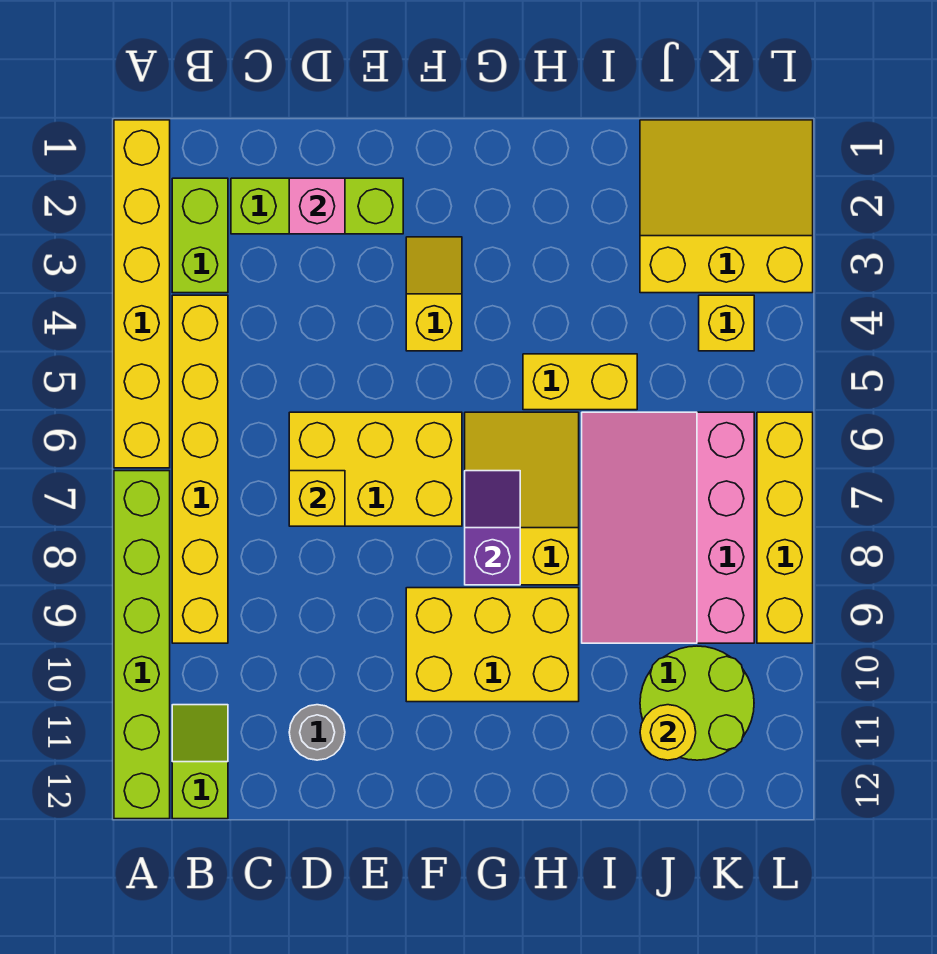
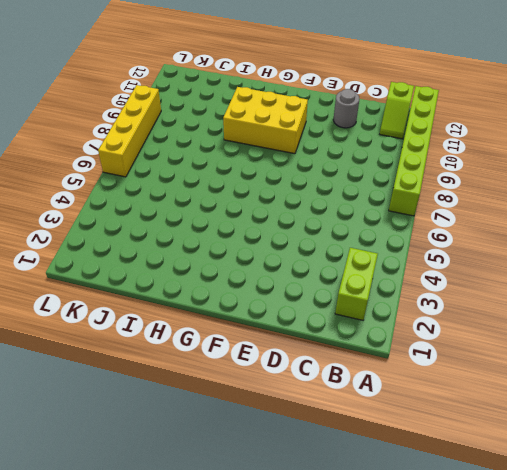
none -> yellow brick A1:A6 level 1
none -> yellow brick B4:B9 level 1
none -> lime brick C2:E2 level 1

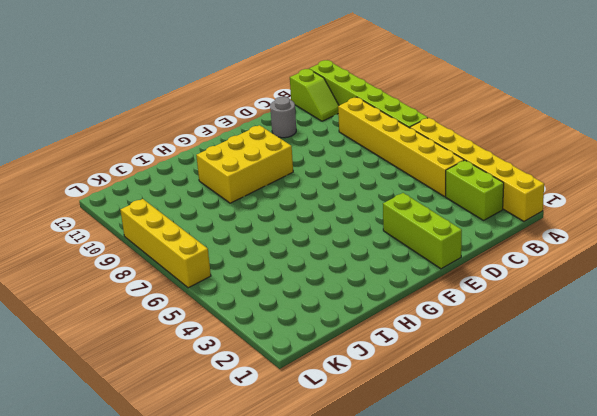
lime brick E1:E3 level 1 -> lime brick C2:E2 level 1
none -> yellow brick D6:F7 level 1
none -> yellow slope F3:F4 level 1 top 4
none -> yellow slope G6:H8 level 1 top 8

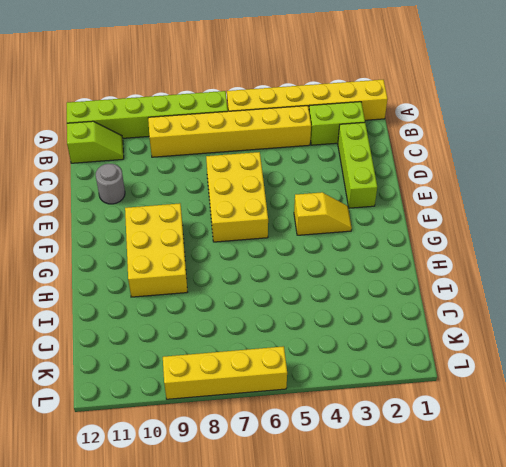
none -> yellow slope G6:H8 level 1 top 8
none -> yellow brick H5:I5 level 1
none -> pink slope I6:K9 level 1 top K

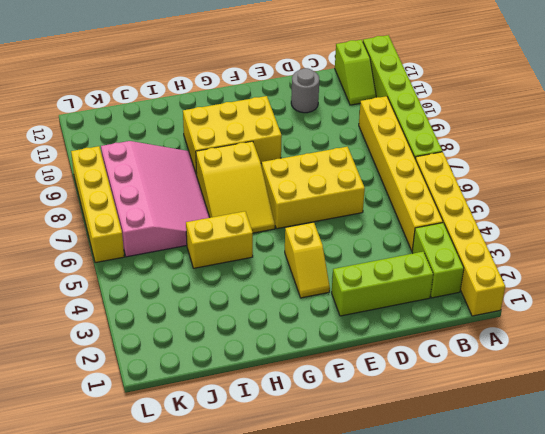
none -> yellow slope J1:L3 level 1 top 3
none -> lime round brick J10:K11 level 1
none -> yellow brick K4 level 1

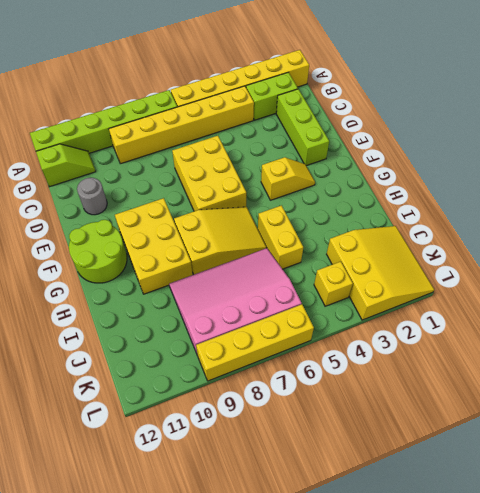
lime round brick F11:G12 level 1 -> lime round brick J10:K11 level 1
none -> pink brick D2 level 2
none -> yellow brick D7 level 2
none -> purple slope G7:G8 level 2 top 8

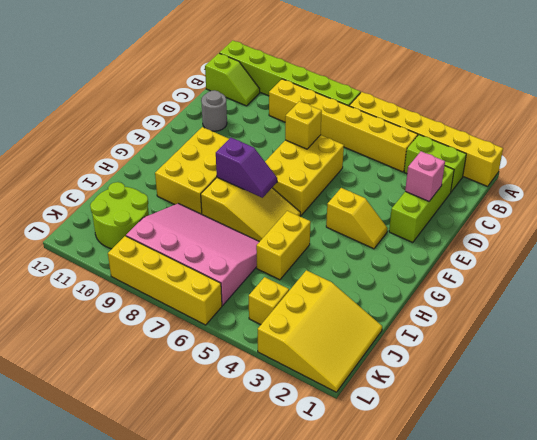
none -> yellow round brick J11 level 2

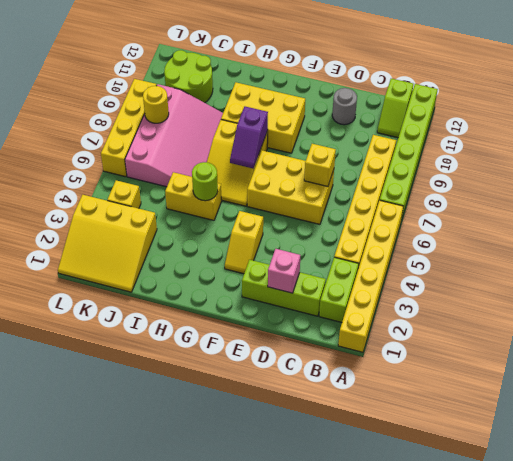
lime round brick H5 level 2 -> none
yellow round brick K8 level 2 -> yellow round brick J11 level 2

